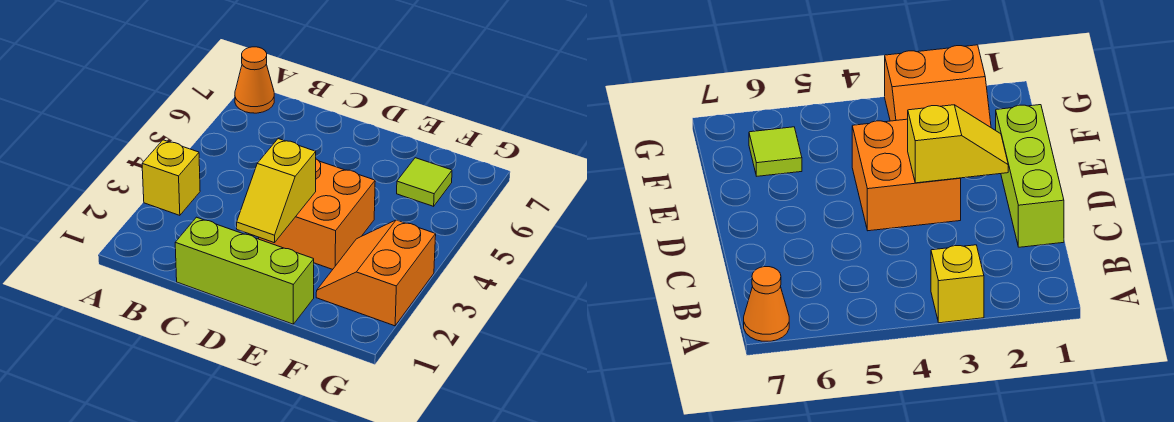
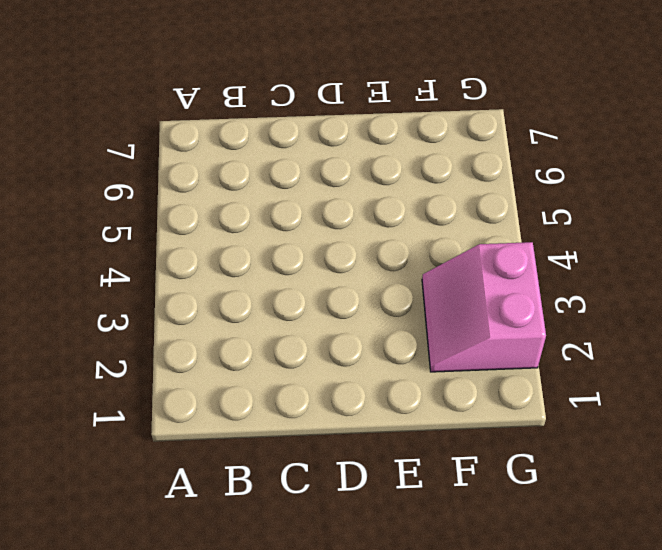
pink slope F2:G3 level 1 top G -> orange slope F2:G3 level 1 top G
none -> yellow brick A3 level 1
none -> orange cone A7 level 1

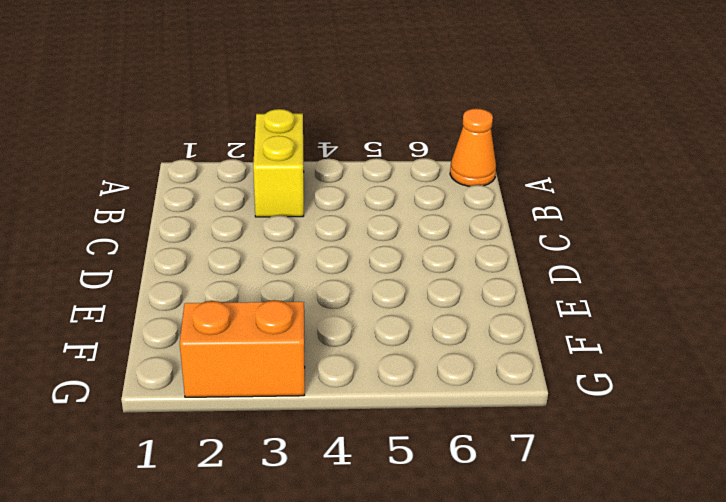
yellow brick A3:B3 level 1 -> yellow brick A3 level 1
none -> lime brick C1:E1 level 1
none -> orange brick D3:E4 level 1

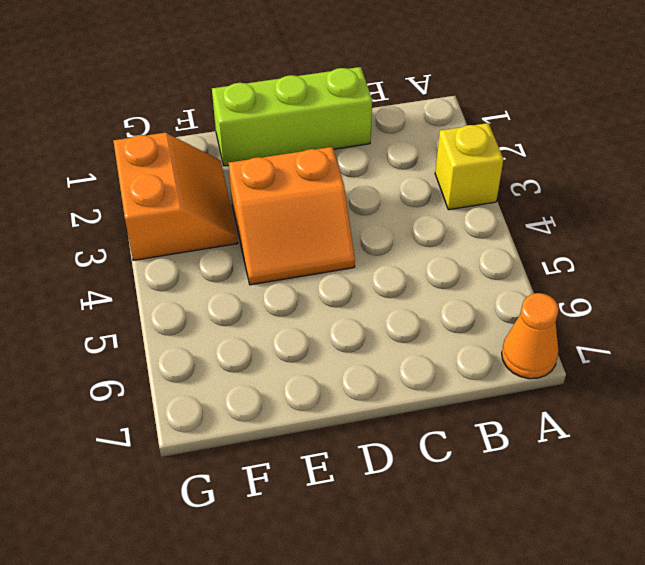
orange slope D3:E4 level 1 top 3 -> orange brick D3:E4 level 1
none -> lime tile F6 level 1
none -> yellow slope D2:D3 level 2 top 3

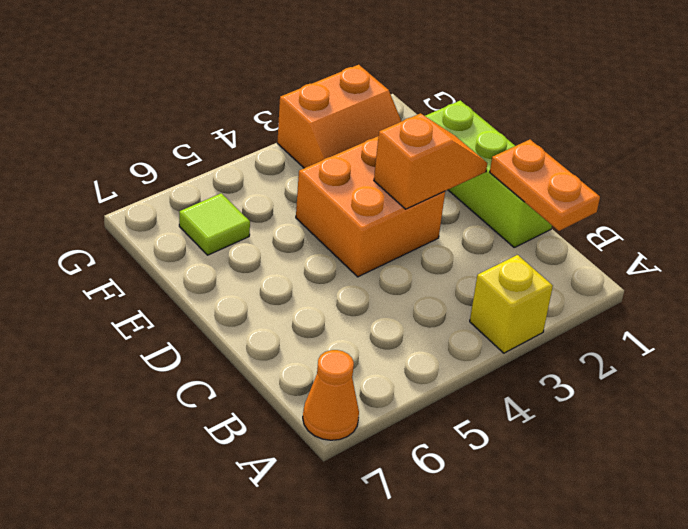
orange plate B1:C1 level 2 -> none
orange slope D2:D3 level 2 top 3 -> yellow slope D2:D3 level 2 top 3

